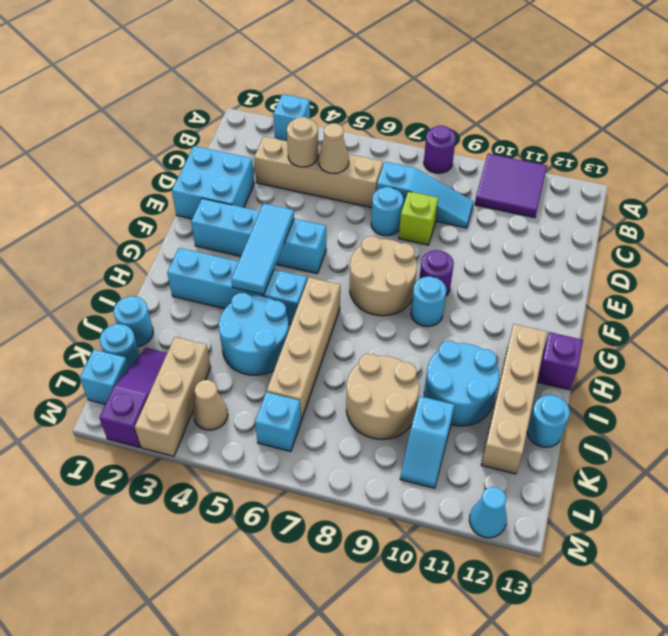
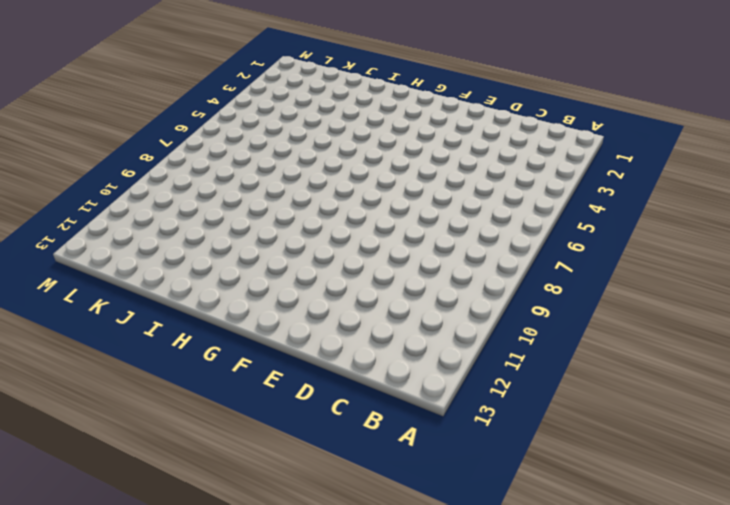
none -> cyan brick A3 level 1
none -> purple round brick A8 level 1
none -> purple tile A10:B11 level 1
none -> tan brick C3:C6 level 1

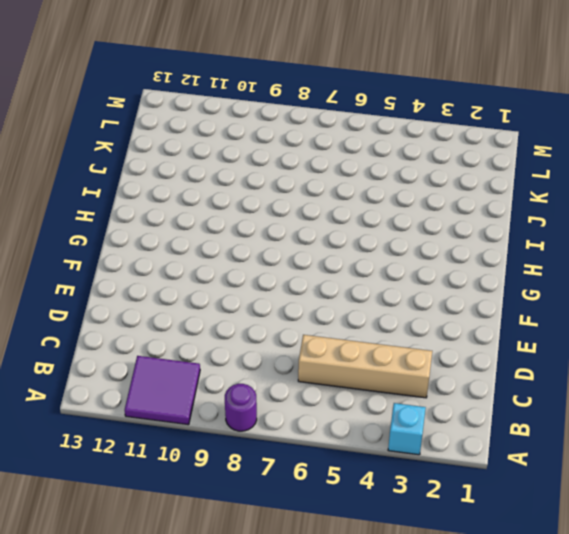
none -> cyan slope C7:C9 level 1 top 7
none -> cyan brick D1:E2 level 1
none -> cyan round brick D7 level 1
none -> lime brick D8 level 1

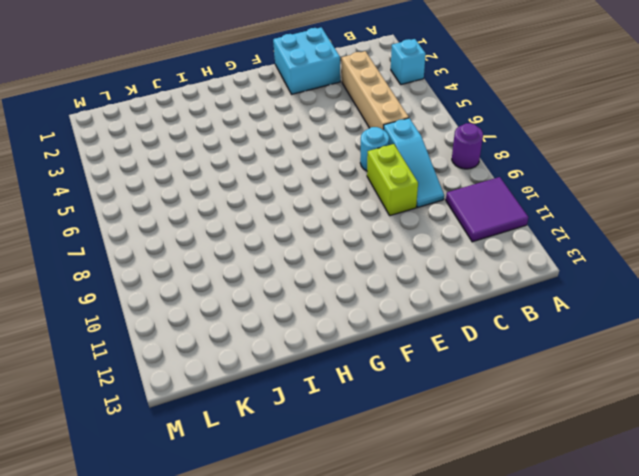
lime brick D8:D9 level 1 -> lime brick D8 level 1
none -> cyan brick F2:F5 level 1
none -> tan round brick F7:G8 level 1
none -> purple round brick F9 level 1
none -> cyan round brick G9 level 1

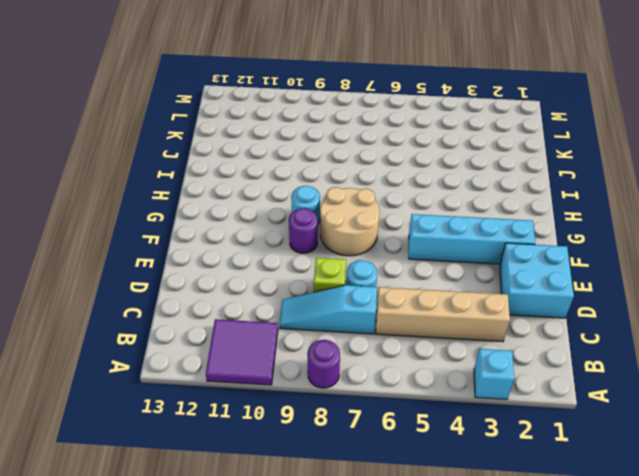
none -> cyan brick H2:H5 level 1
none -> tan brick H6:K6 level 1
none -> tan brick H12:K12 level 1
none -> purple brick H13 level 1

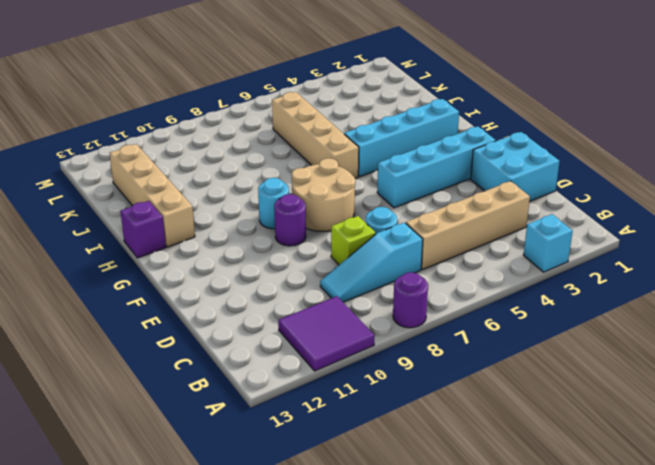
none -> cyan round brick I4:J5 level 1
none -> cyan round brick I10:J11 level 1
none -> cyan round brick J1 level 1
none -> tan round brick J8:K9 level 1

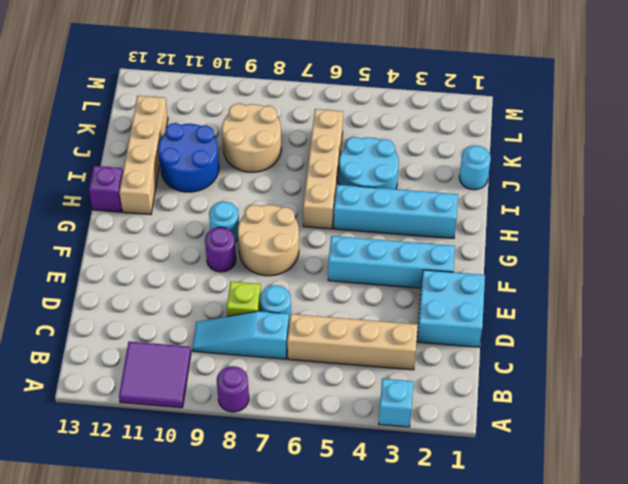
blue round brick I10:J11 level 1 -> cyan round brick I10:J11 level 1
none -> cyan round brick J13 level 1
none -> cyan round brick K1 level 1
none -> purple slope K2:M2 level 1 top M
none -> tan brick K3:M3 level 1

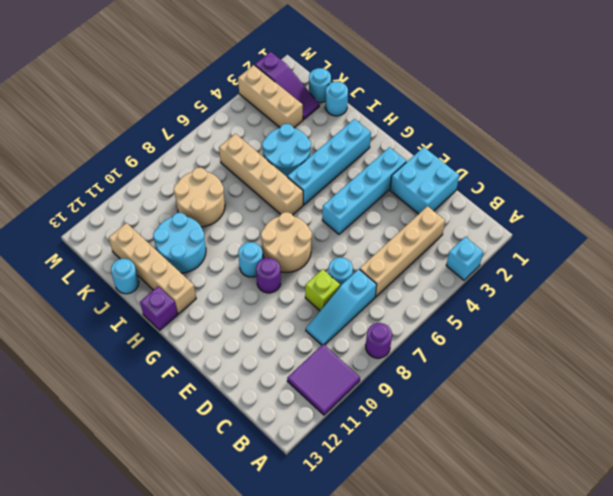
none -> cyan slope K10:L10 level 1 top K
none -> cyan brick L1 level 1
none -> tan cone L4 level 1
none -> cyan brick L6 level 1

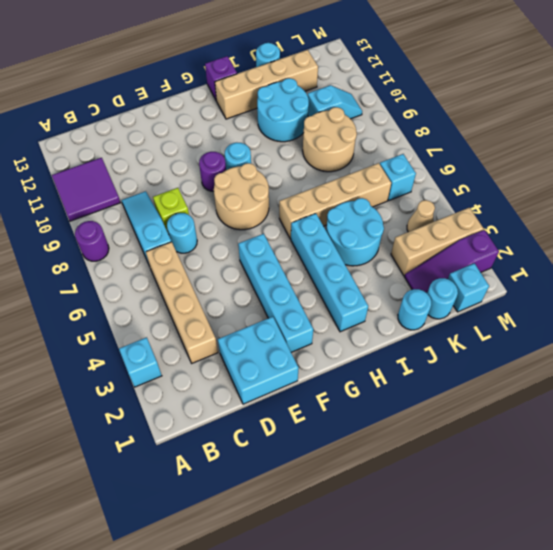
none -> cyan cone M12 level 1
none -> tan round brick C4 level 2
none -> tan cone C5 level 2
none -> cyan tile F4:H4 level 2

